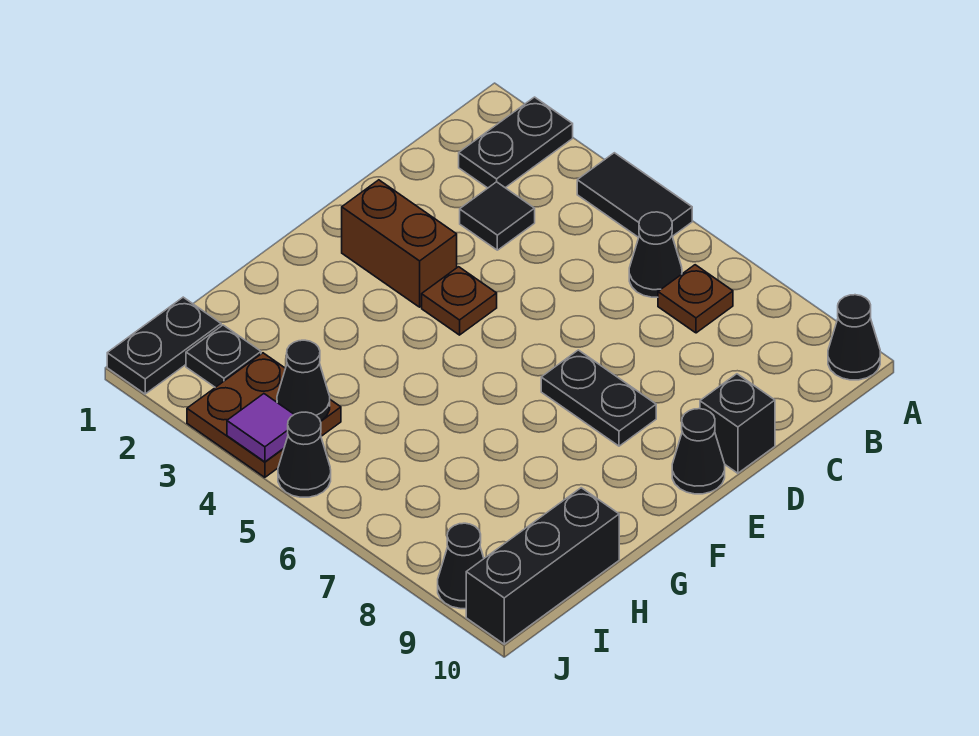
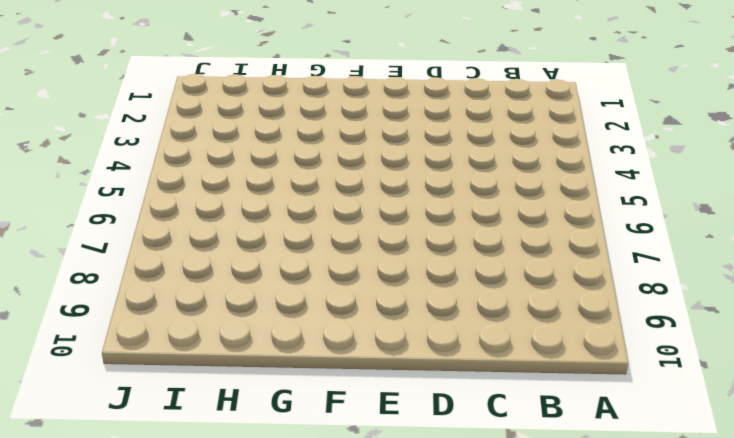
none -> black plate A2:B2 level 1
none -> black tile A4:A5 level 1
none -> black cone A10 level 1

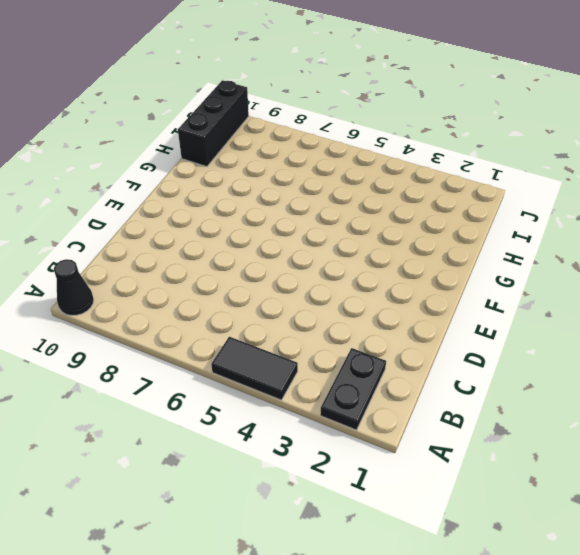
none -> black cone B6 level 1
none -> brown plate B7 level 1
none -> black tile C3 level 1

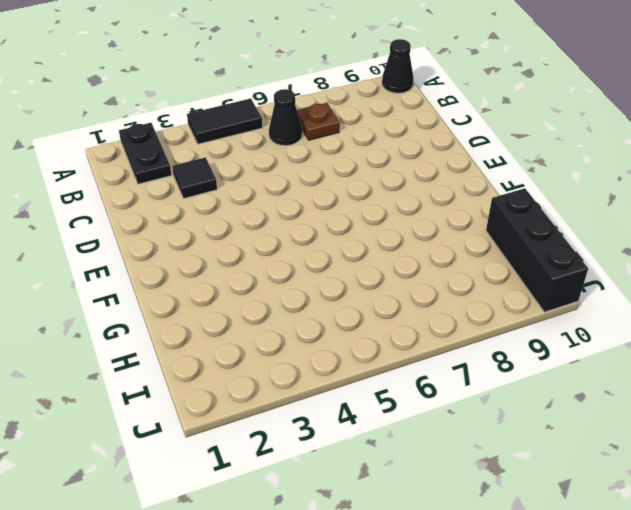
none -> black brick D10 level 1
none -> brown brick E2:E3 level 1
none -> brown plate E4 level 1

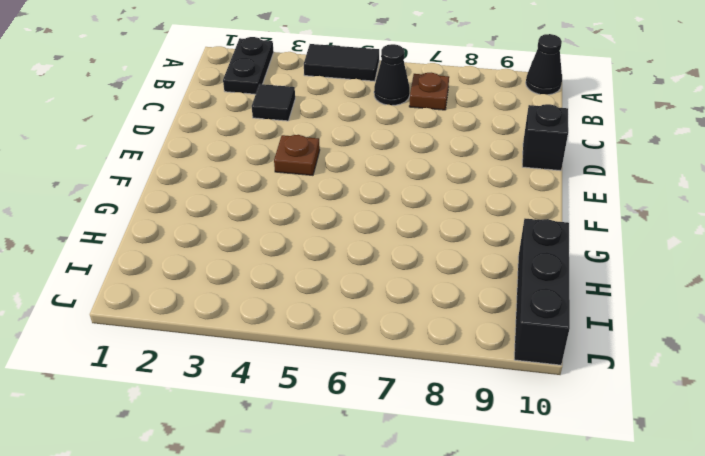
none -> brown brick E2:E3 level 1
none -> black plate E7:E8 level 1
none -> black cone E10 level 1

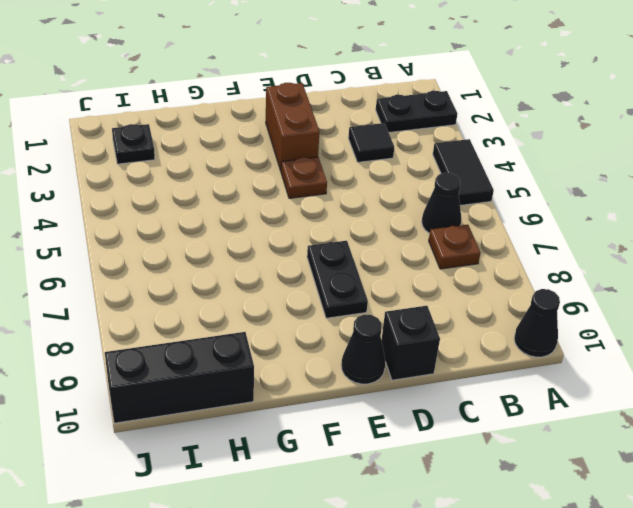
none -> black plate I1:J1 level 1
none -> brown plate I3:J4 level 1
none -> black cone J5 level 1

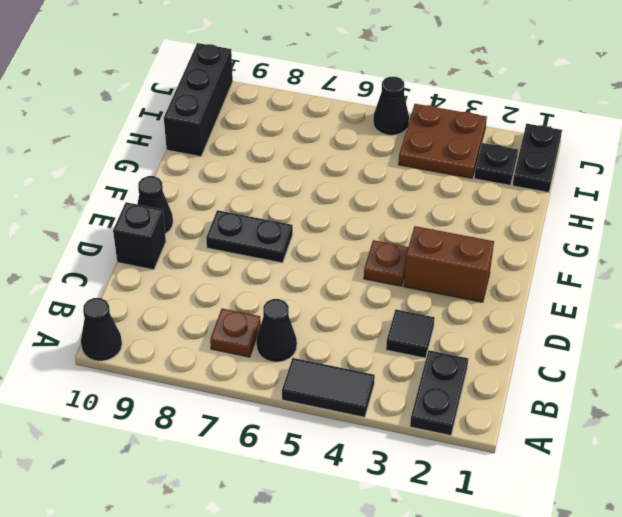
none -> black cone J9 level 1
none -> black cone I4 level 2
none -> purple tile J4 level 2

